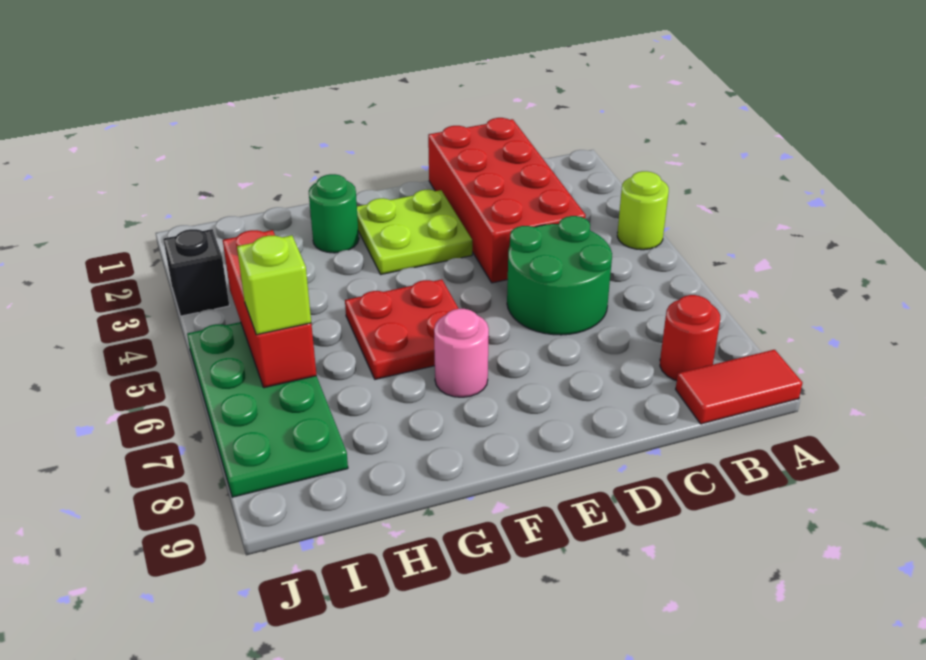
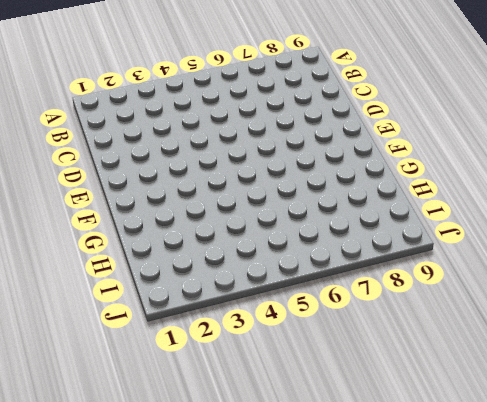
none -> lime round brick A4 level 1
none -> red tile A9:B9 level 1
none -> red round brick B8 level 1

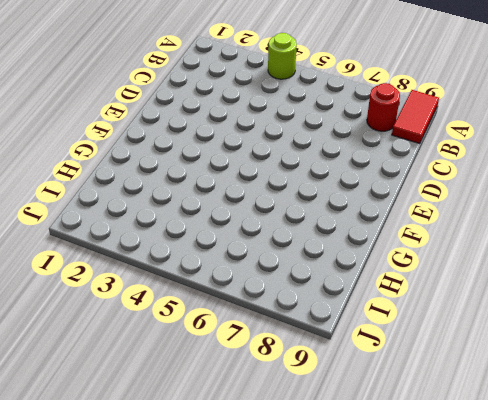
none -> red brick C1:D4 level 1
none -> green round brick C5:D6 level 1
none -> lime plate E2:F3 level 1

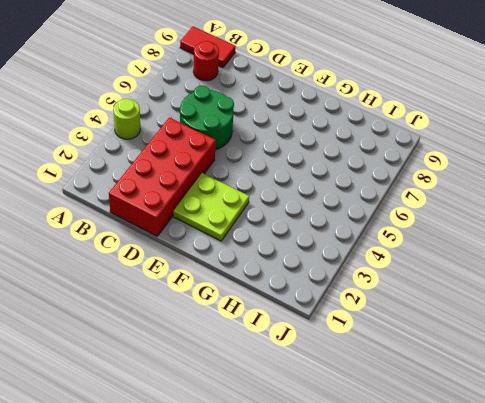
none -> red plate F5:G6 level 1
none -> pink round brick F7 level 1
none -> green round brick G2 level 1

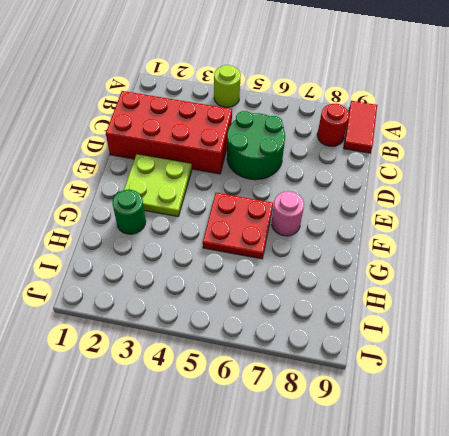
none -> green plate I5:J8 level 1
none -> black brick J3 level 1
none -> red brick I4:I6 level 2

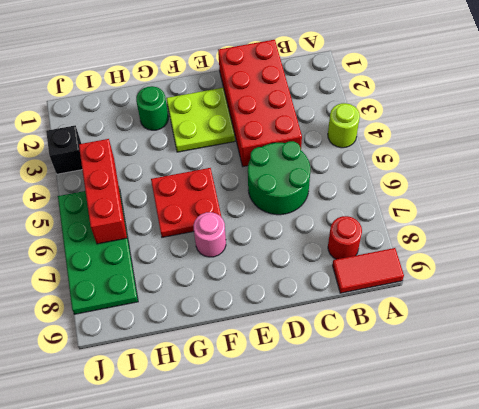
none -> lime brick I6 level 3

